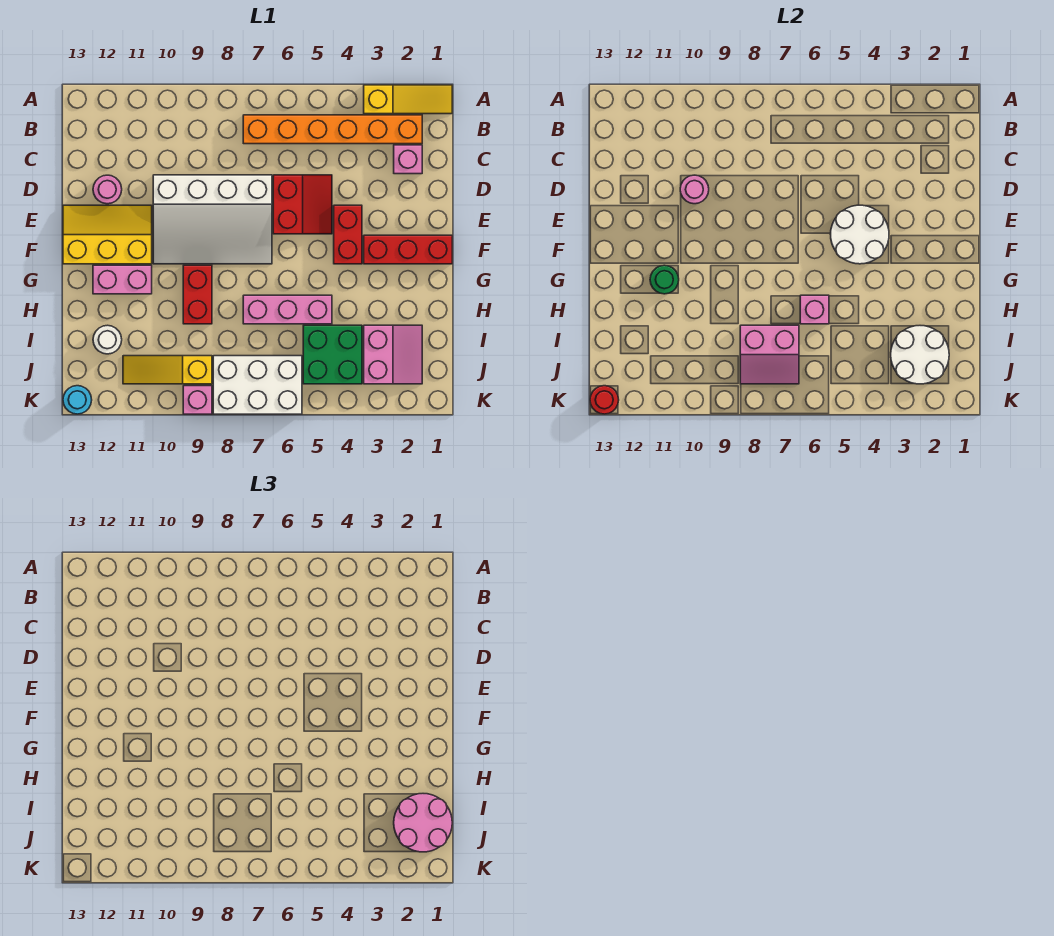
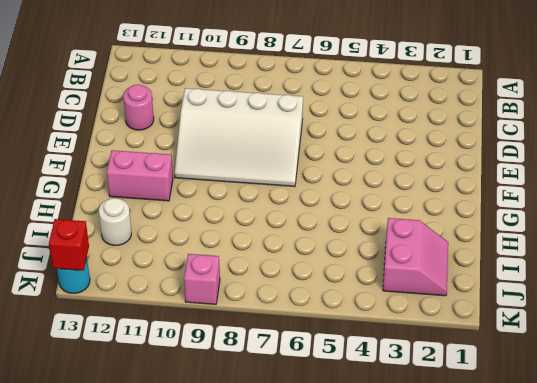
red brick K13 level 2 -> red round brick K13 level 2
none -> yellow slope A1:A3 level 1 top 3
none -> orange brick B2:B7 level 1
none -> pink brick C2 level 1

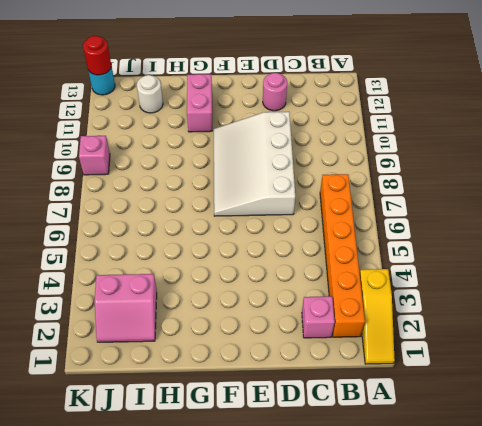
none -> red slope D5:E6 level 1 top 6
none -> red brick E4:F4 level 1
none -> yellow slope E11:F13 level 1 top F

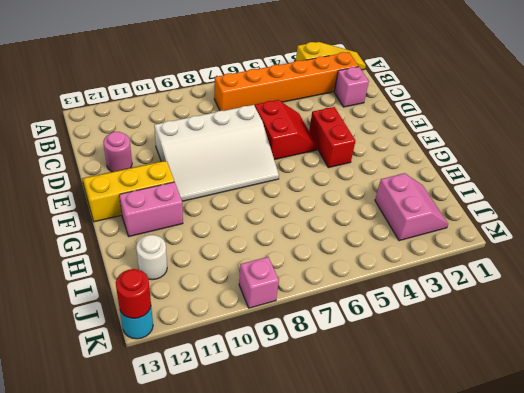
none -> red brick F1:F3 level 1
none -> red brick G9:H9 level 1
none -> pink brick H5:H7 level 1

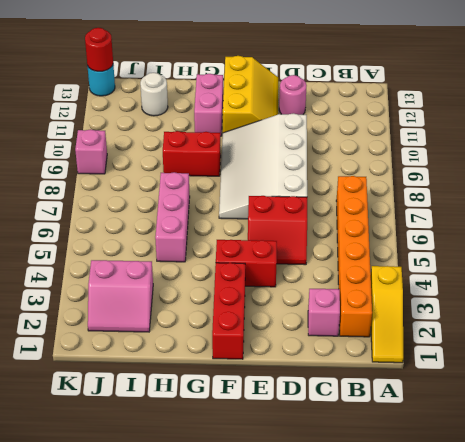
none -> green brick I4:J5 level 1
none -> white brick J6:K8 level 1
none -> yellow slope J9:J11 level 1 top 9

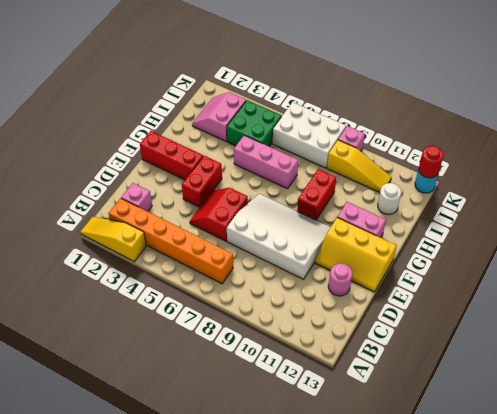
none -> pink round brick D10 level 2
none -> white round brick E4:F5 level 2
none -> green round brick G11 level 2

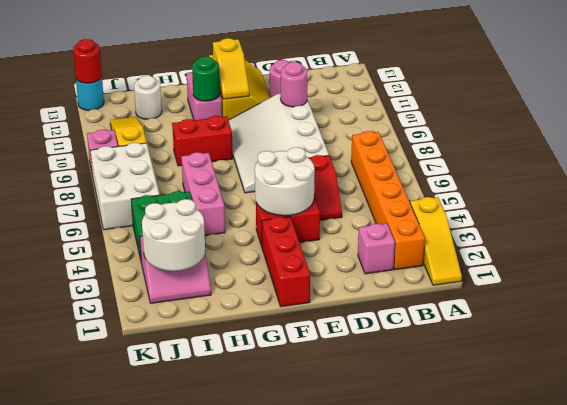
yellow slope F11:F12 level 2 top 12 -> none
none -> pink brick H6 level 2
none -> pink slope I7:J8 level 2 top I
none -> pink round brick I1:J2 level 3

